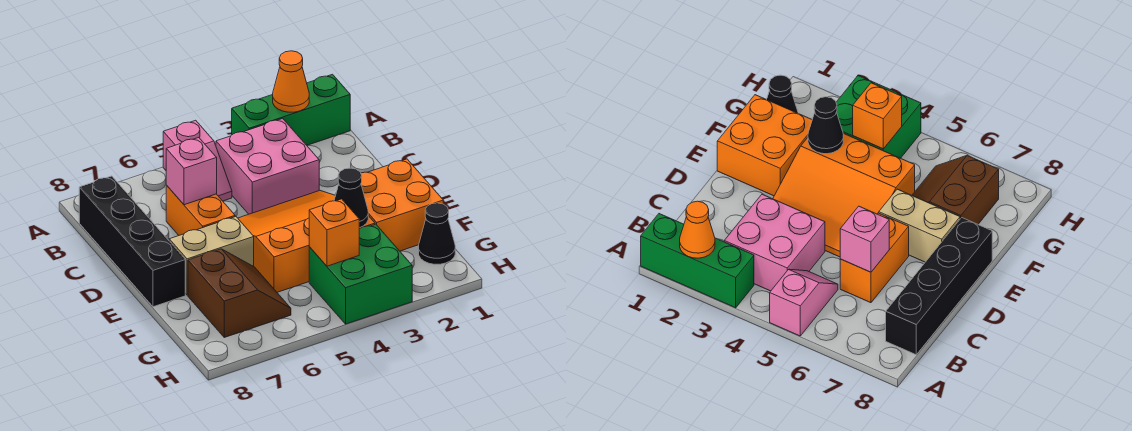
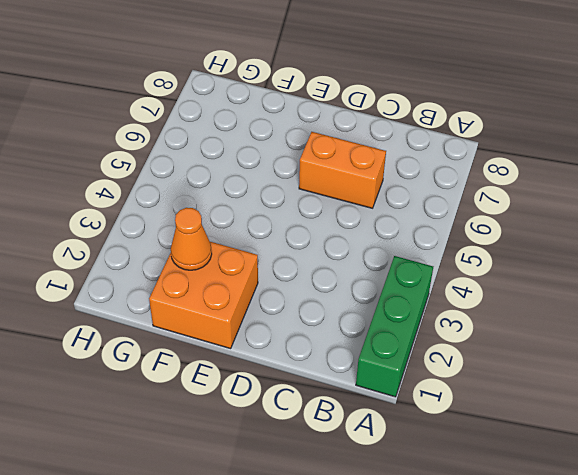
orange cone F2 level 2 -> orange cone A2 level 2
none -> pink slope A5:B5 level 1 top A
none -> pink brick B3:C4 level 1
none -> black brick B8:E8 level 1

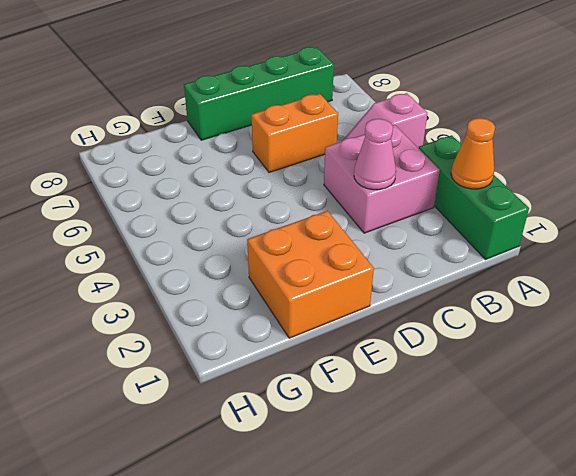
green brick B8:E8 level 1 -> black brick B8:E8 level 1
pink cone C3 level 2 -> none
none -> orange slope D3:F5 level 1 top F
none -> tan brick E6:E7 level 1
none -> brown slope F6:G7 level 1 top 7

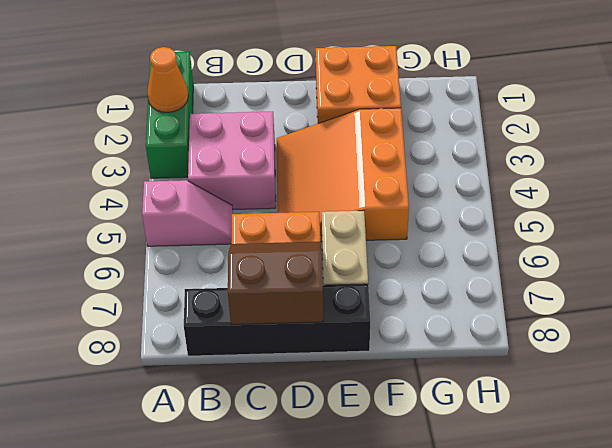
brown slope C7:D8 level 2 top 8 -> brown slope F6:G7 level 1 top 7
none -> black cone G1 level 1
none -> green brick G3:H4 level 1
none -> pink brick C6 level 2

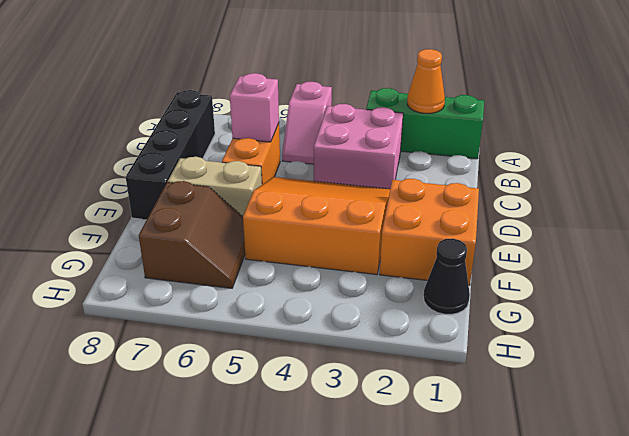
none -> green brick G3:H4 level 1
none -> black cone F3 level 2
none -> orange brick G4 level 2

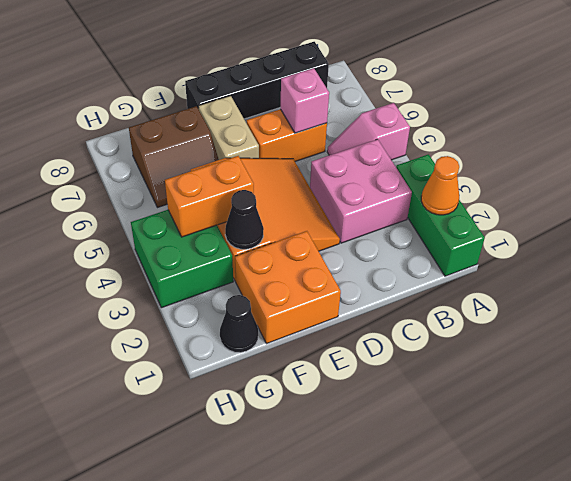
orange brick F4:G4 level 2 -> orange brick G4 level 2

